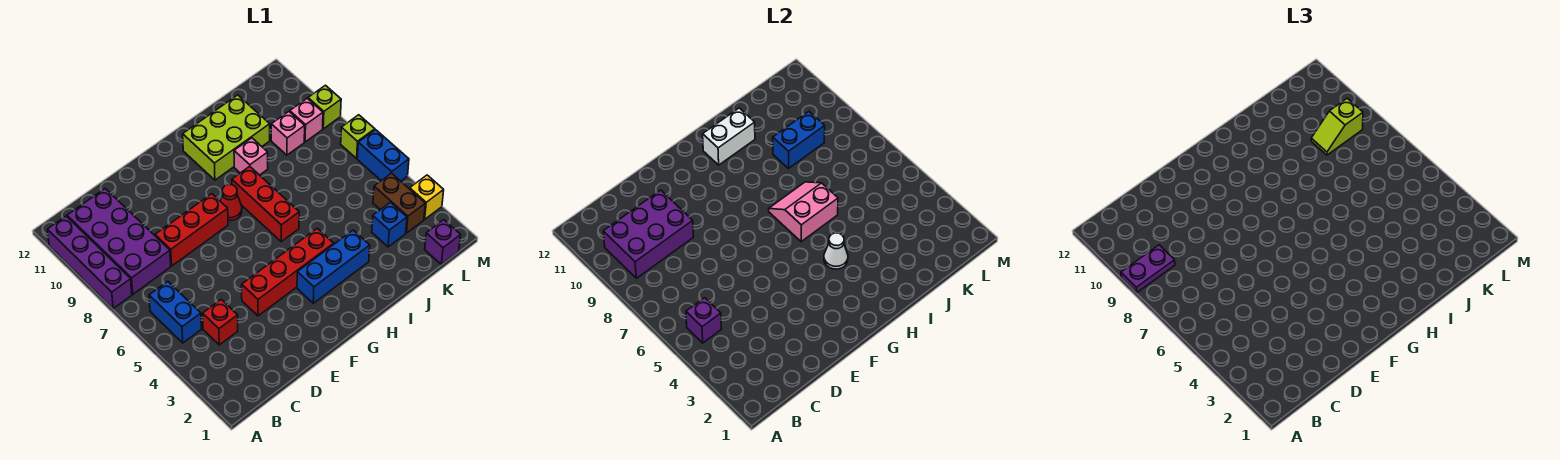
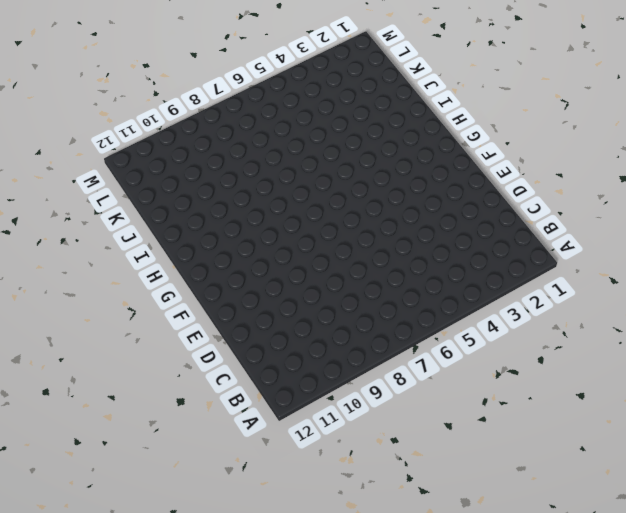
none -> purple brick A8:A11 level 1
none -> blue brick B5:B6 level 1
none -> purple brick B8:C11 level 1

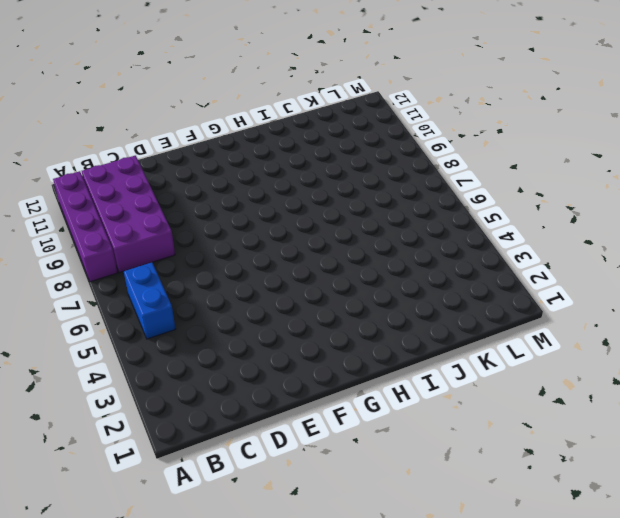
none -> red brick C4 level 1
none -> red brick D8:F8 level 1
none -> red brick E4:H4 level 1

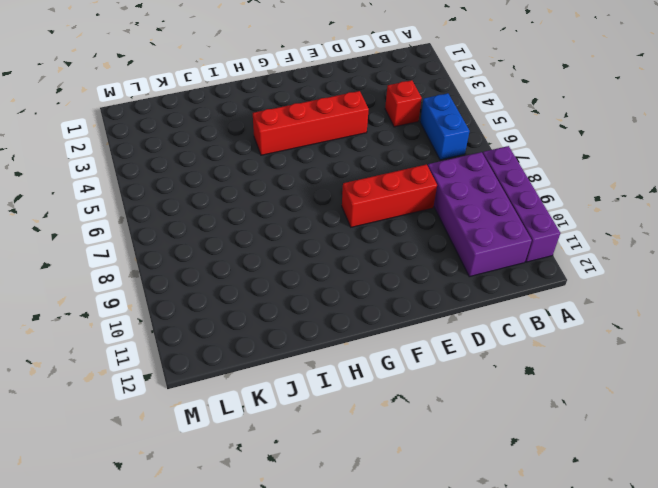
none -> blue brick G3:I3 level 1
none -> red cone G8 level 1
none -> red brick H6:H8 level 1

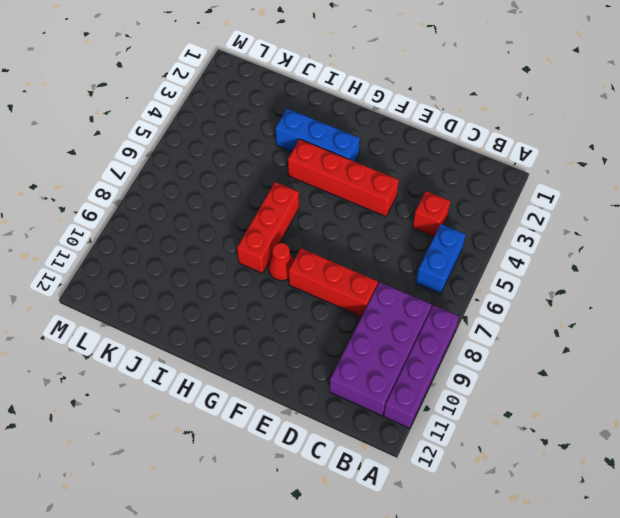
none -> lime brick H10:J11 level 1
none -> pink brick I9 level 1
none -> blue brick K3 level 1

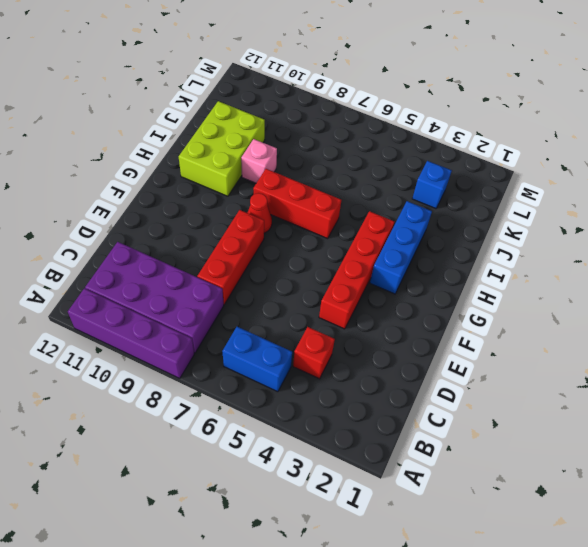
none -> pink brick K9 level 1
none -> purple brick L1 level 1
none -> brown brick L3:L4 level 1

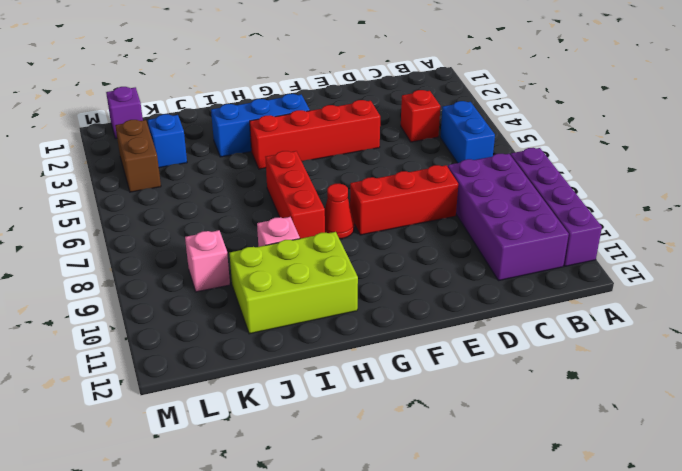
none -> pink brick L9 level 1
none -> yellow brick M3 level 1
none -> blue brick M5:M6 level 1

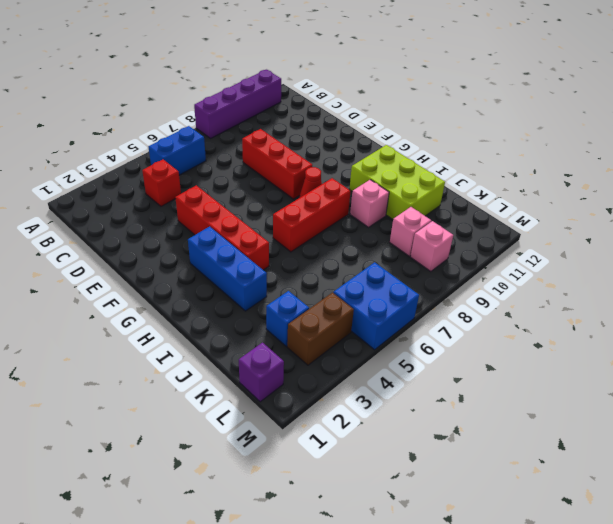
blue brick L5:M6 level 1 -> blue brick M5:M6 level 1
none -> purple brick B8:C11 level 1
none -> yellow brick M3 level 1
none -> lime brick M7 level 1

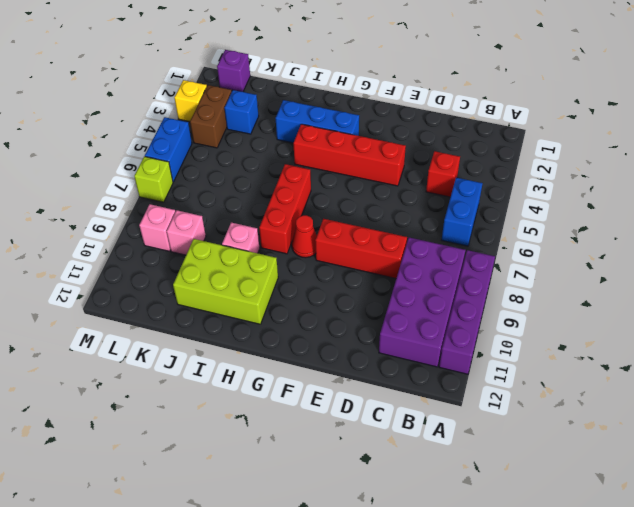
none -> lime brick M9 level 1
none -> purple brick B5 level 2
none -> purple brick B9:D10 level 2

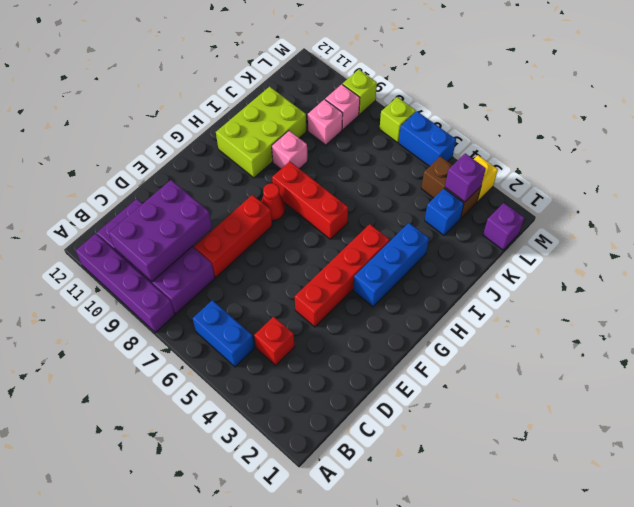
purple brick L3 level 2 -> purple brick B5 level 2
none -> white cone H4 level 2
none -> pink slope H6:I7 level 2 top 6
none -> white brick H11:I11 level 2

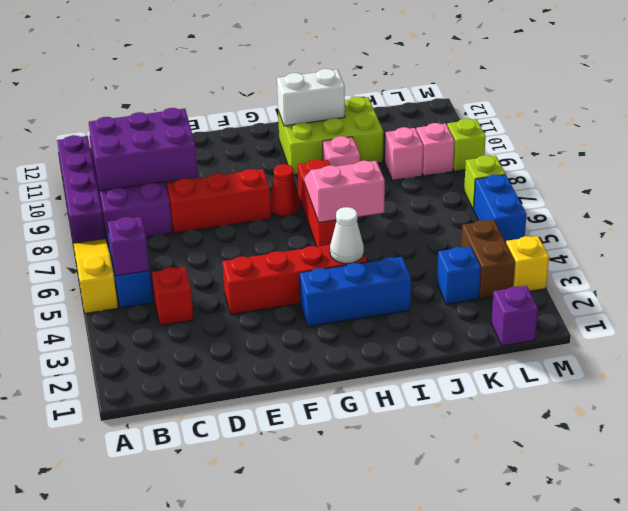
yellow slope A5:A7 level 1 top 5 -> none
none -> blue brick J9:K9 level 2
none -> purple plate A9:B9 level 3
none -> lime slope K9:L9 level 3 top L

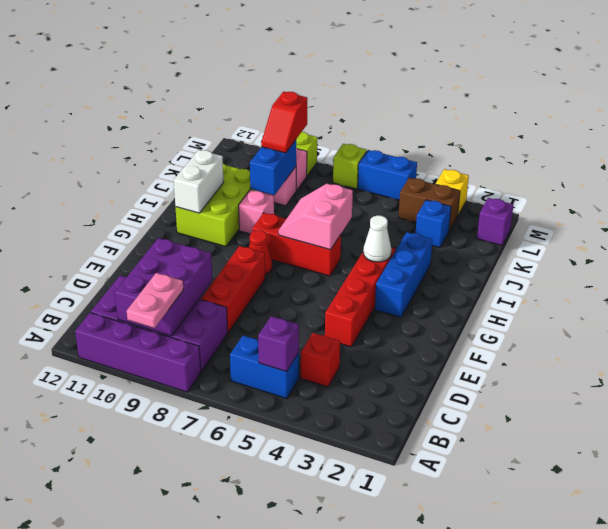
pink plate A9:B9 level 3 -> purple plate A9:B9 level 3
red slope K9:L9 level 3 top L -> lime slope K9:L9 level 3 top L

